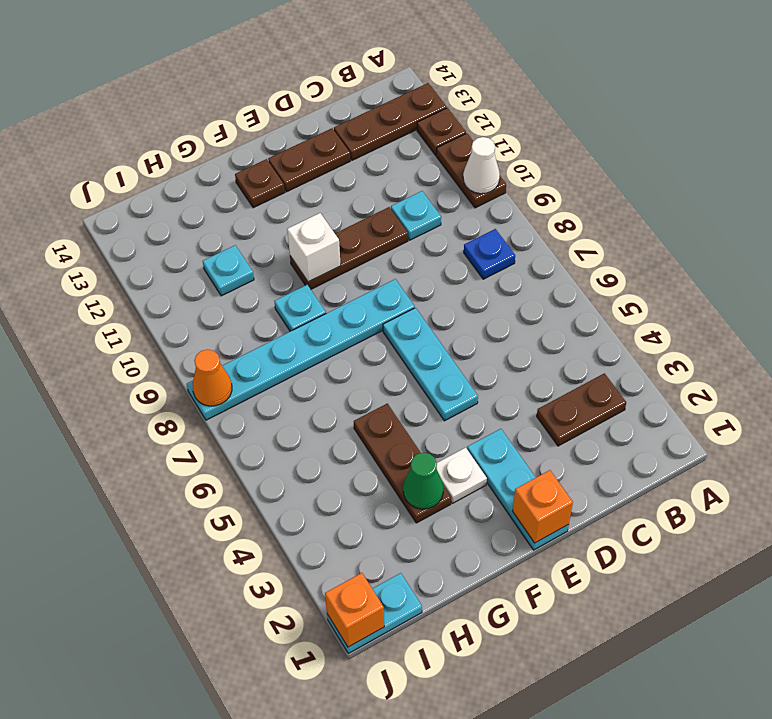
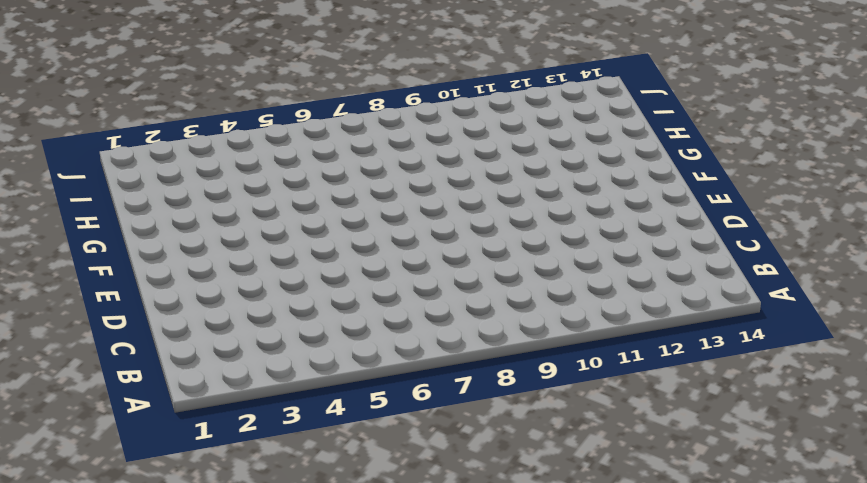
none -> brown plate A10:A11 level 1
none -> brown plate A12 level 1
none -> brown plate A13:C13 level 1

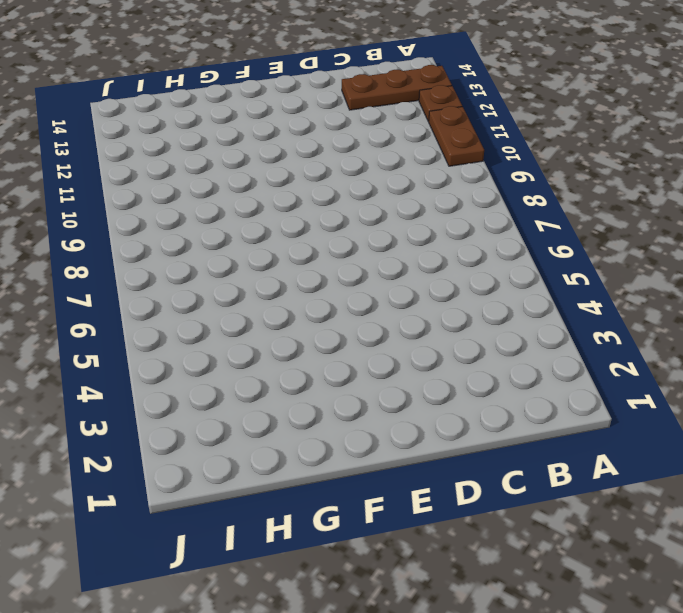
none -> brown plate B3:C3 level 1
none -> blue plate B8 level 1
none -> cyan plate C10 level 1

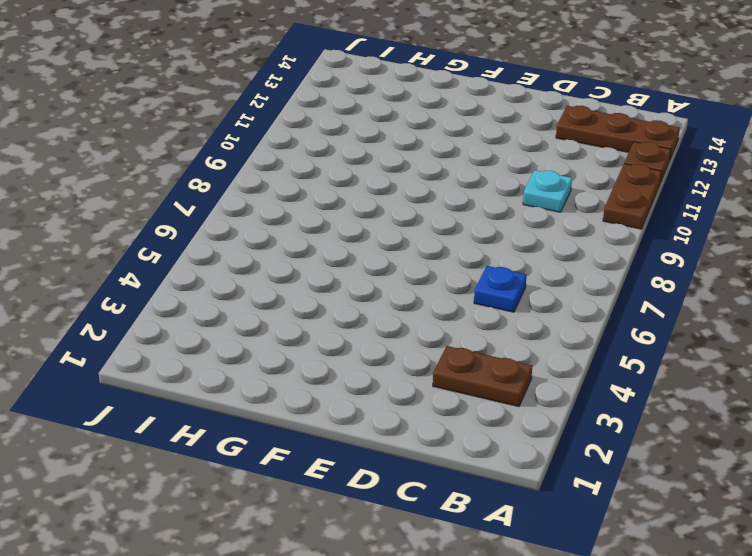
blue plate C6 level 1 -> blue plate B8 level 1
none -> brown plate D10:F10 level 1
none -> brown plate D13:E13 level 1
none -> cyan plate E1:E3 level 1

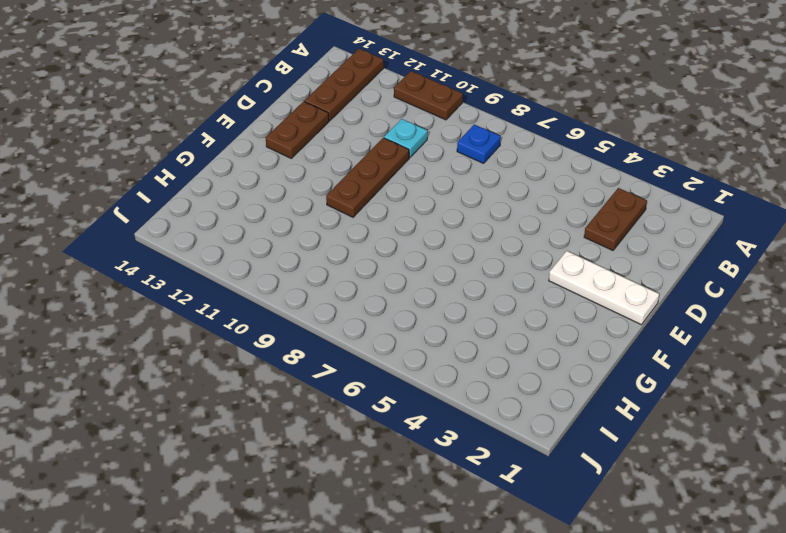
white plate E1:E3 level 1 -> cyan plate E1:E3 level 1
none -> brown plate A12 level 1
none -> cyan plate E5:E7 level 1
none -> cyan plate E8:J8 level 1

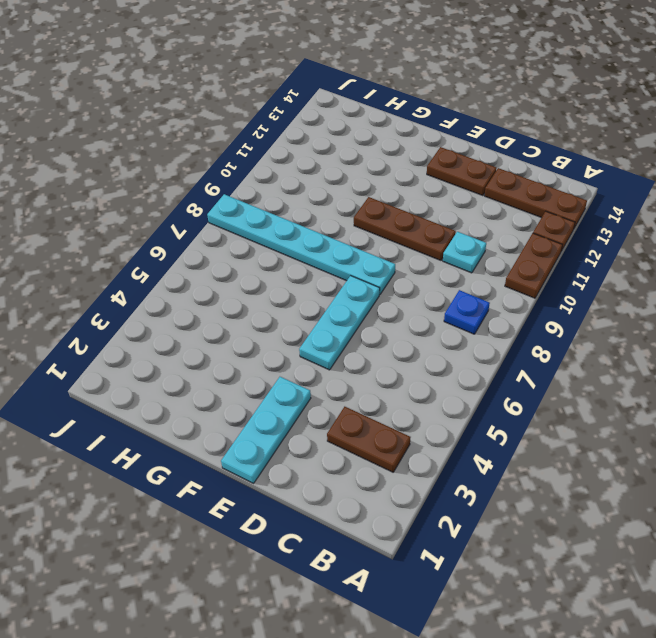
none -> white plate F3 level 1
none -> brown plate F13 level 1
none -> brown plate G3:G5 level 1

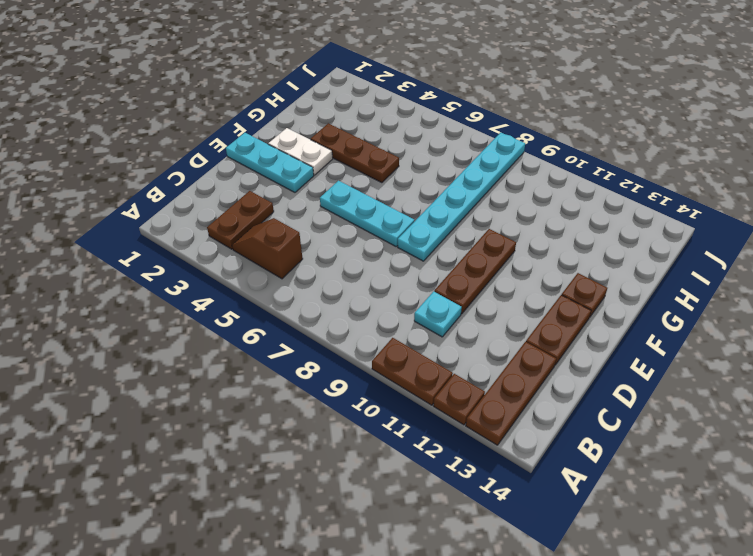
brown slope B4:B5 level 1 top 5 -> none
white plate F2:F3 level 1 -> white plate F3 level 1
none -> blue plate B8 level 1
none -> cyan plate G9 level 1
none -> cyan plate H11 level 1

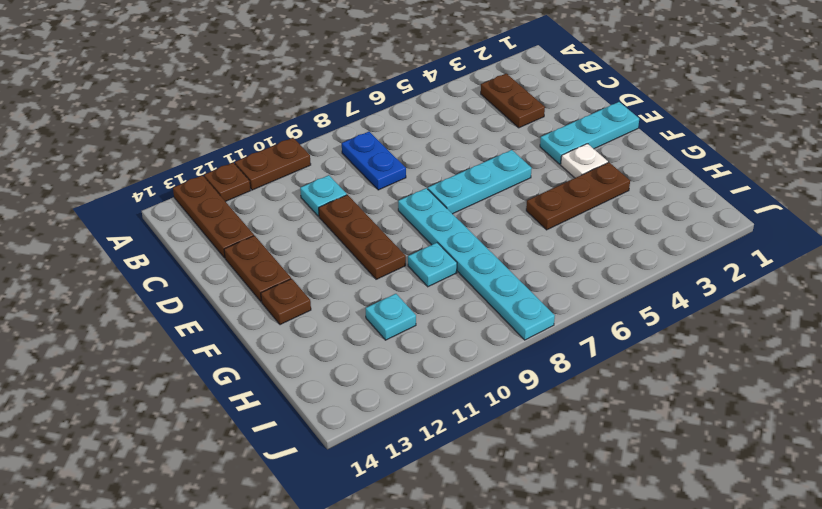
blue plate B8:C8 level 1 -> blue plate B8 level 1
none -> cyan plate I1:J1 level 1
none -> white cone A10 level 2
none -> orange brick E1 level 2

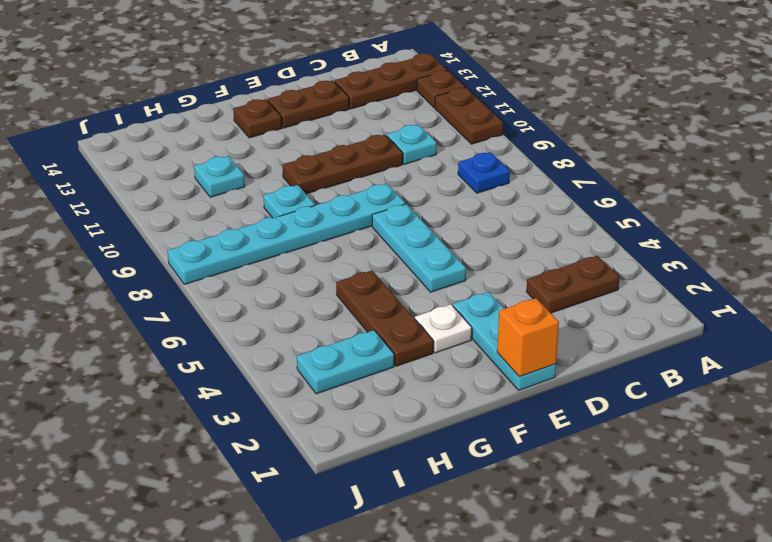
cyan plate H3:I3 level 1 -> cyan plate I1:J1 level 1
none -> white cone A10 level 2
none -> white brick F10 level 2
none -> green cone G3 level 2

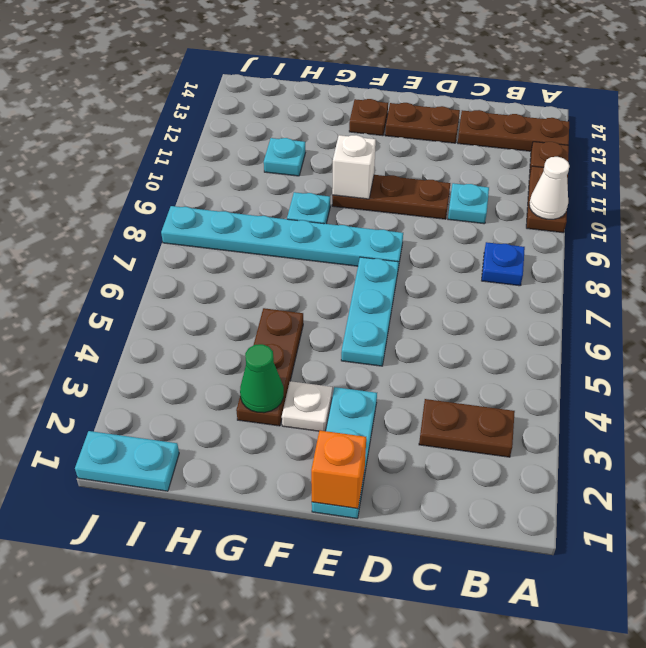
none -> orange brick J1 level 2
none -> orange cone J8 level 2

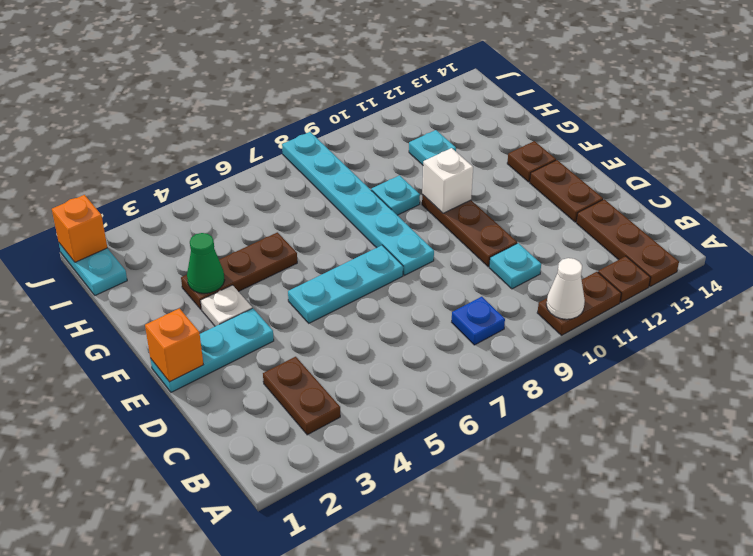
none -> orange cone J8 level 2

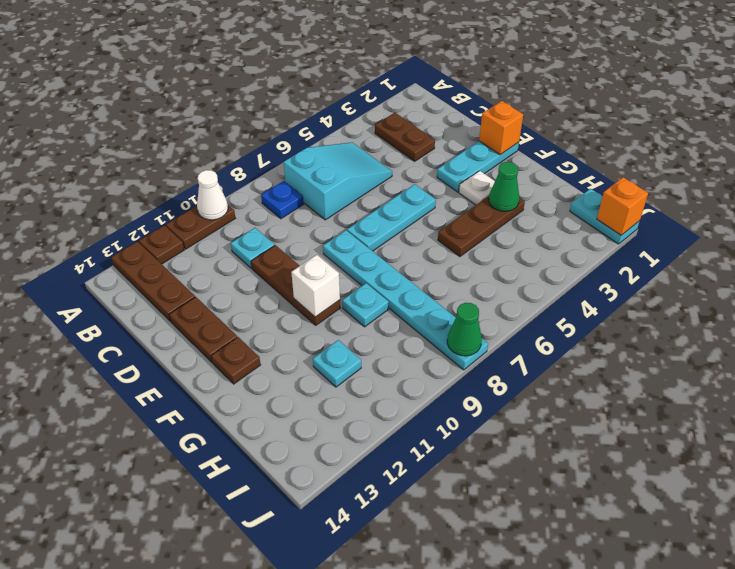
cyan slope B5:C7 level 1 top 7 -> none
green cone J8 level 2 -> orange cone J8 level 2

